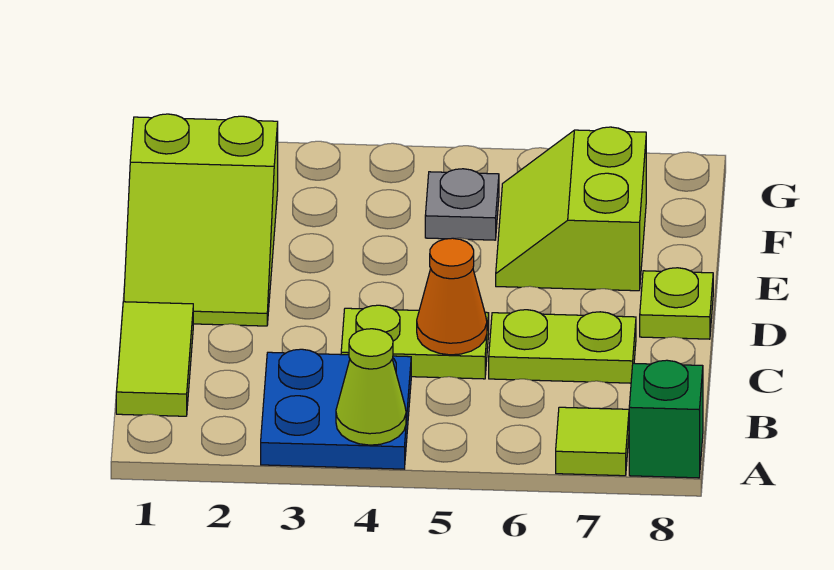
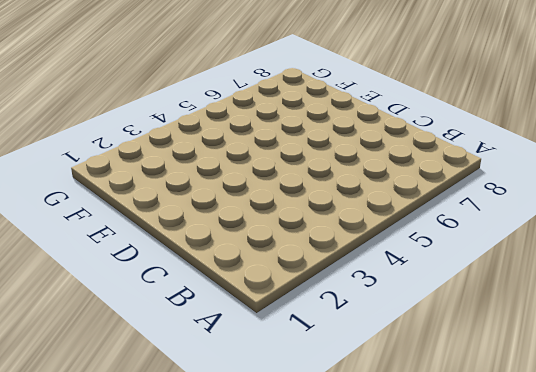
none -> blue plate A3:B4 level 1
none -> lime tile A7 level 1
none -> green brick A8 level 1

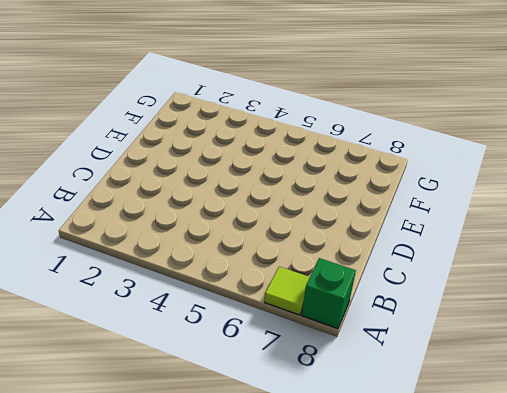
none -> blue plate A3:B4 level 1
none -> lime tile B1:C1 level 1
none -> lime plate C4:C5 level 1

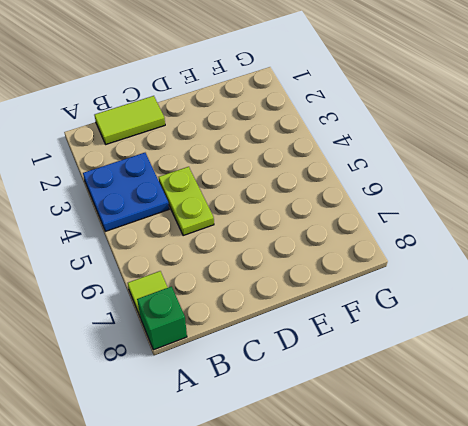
none -> lime plate C6:C7 level 1
none -> lime slope D1:F2 level 1 top F
none -> lime plate D8 level 1

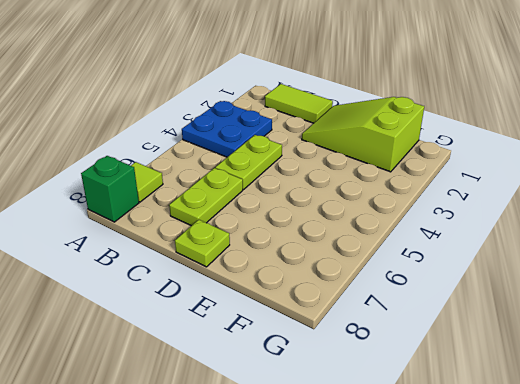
none -> lime slope E6:F7 level 1 top 7
none -> grey plate F5 level 1
none -> lime cone A4 level 2

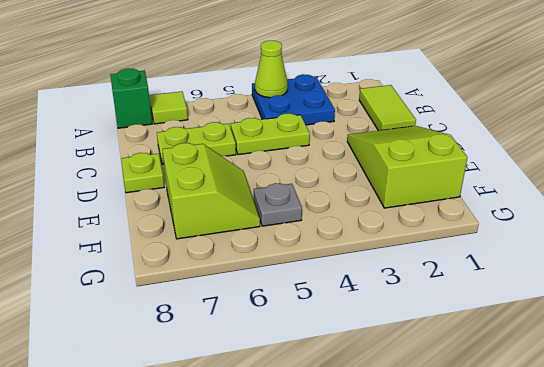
none -> orange cone C5 level 2

